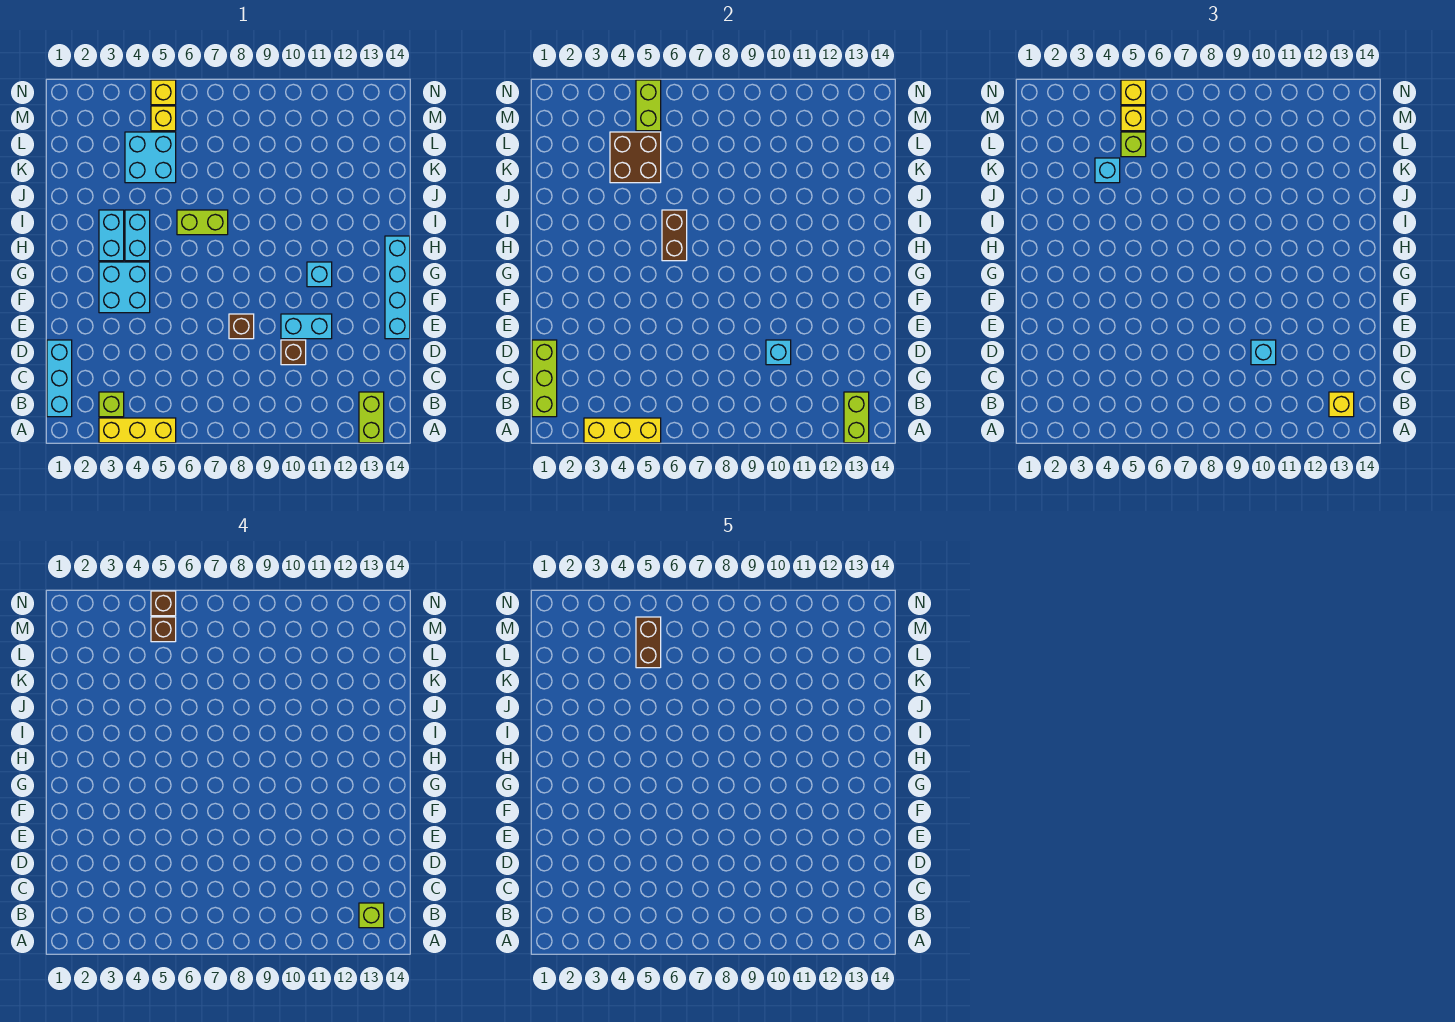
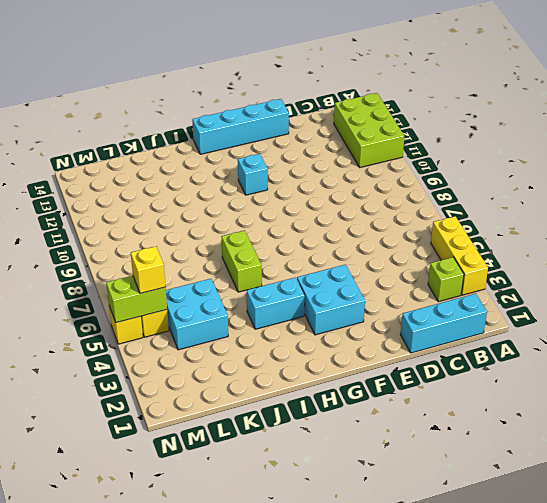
lime brick A11:B13 level 1 -> lime brick A13:B13 level 1
none -> brown brick D10 level 1
none -> brown brick E8 level 1
none -> cyan brick E10:E11 level 1
none -> cyan brick H3:I3 level 1

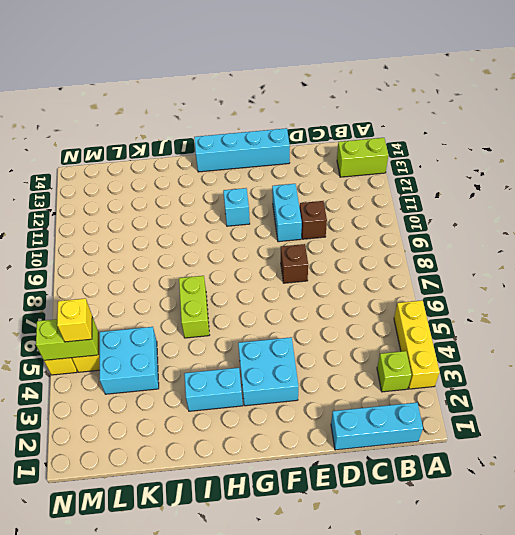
none -> cyan brick H4:I4 level 1
none -> yellow brick A3:A5 level 2
none -> lime brick A13:B13 level 2
none -> lime brick B1:D1 level 2

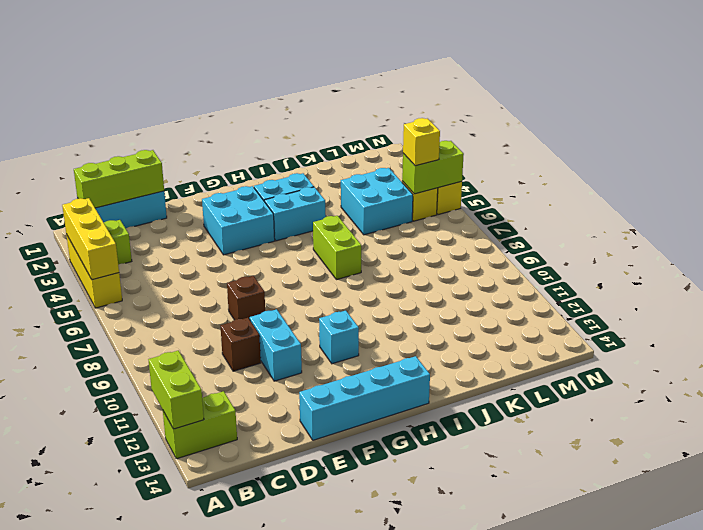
lime brick A12:A13 level 2 -> lime brick A13:B13 level 2
none -> cyan brick D10 level 2
none -> brown brick H6:I6 level 2
none -> brown brick K4:L5 level 2
none -> yellow brick B13 level 3

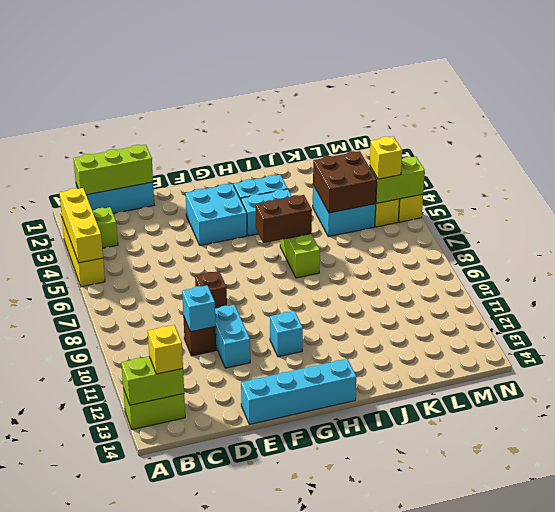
none -> cyan brick D10 level 3
none -> cyan brick K4 level 3
none -> lime brick L5 level 3
none -> yellow brick N5 level 3

